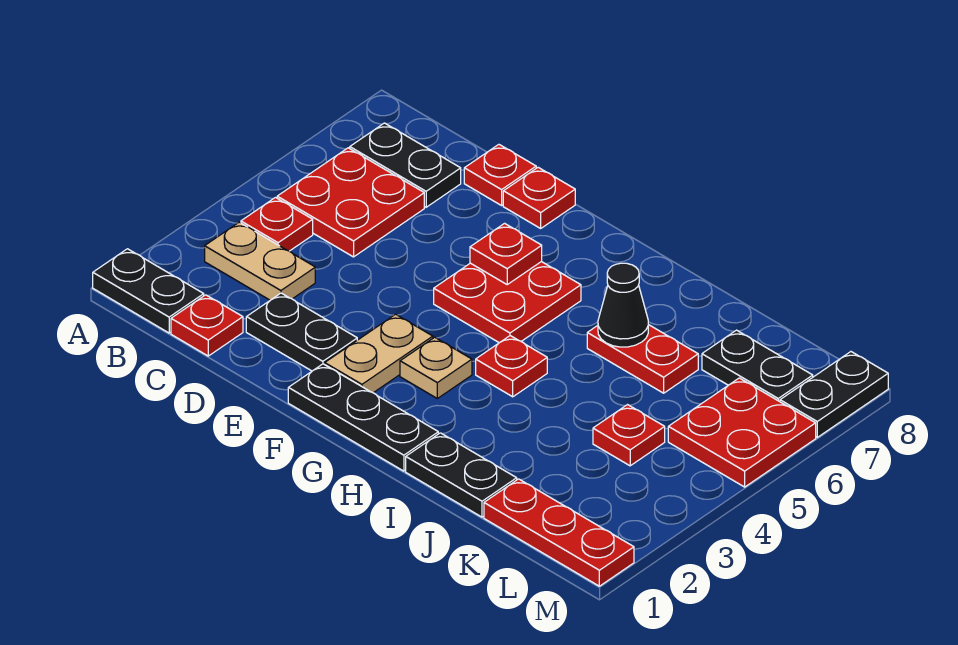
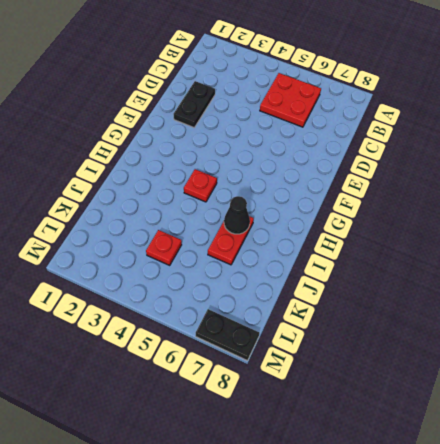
none -> black plate A1:B1 level 1
none -> tan plate B3:C3 level 1
none -> red plate B4 level 1

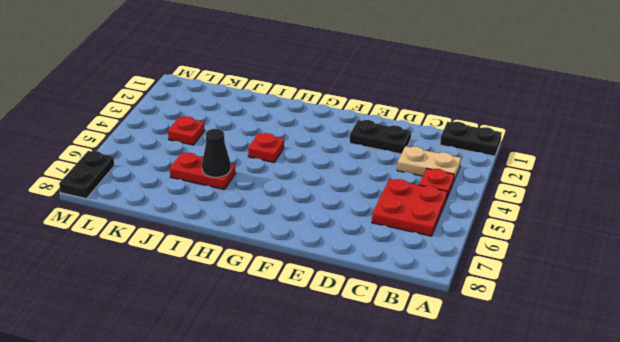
none -> black plate B7:C7 level 1
none -> red plate C1 level 1
none -> red plate D8 level 1

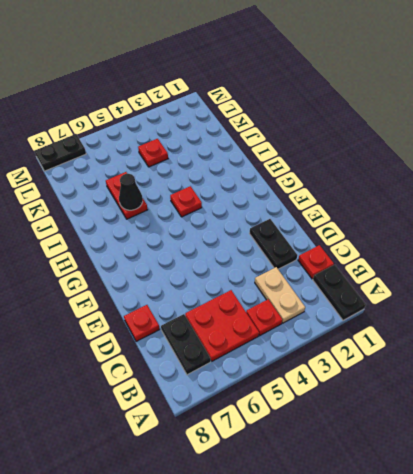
none -> red plate E8 level 1
none -> black plate F1:H1 level 1
none -> tan plate F2:F3 level 1

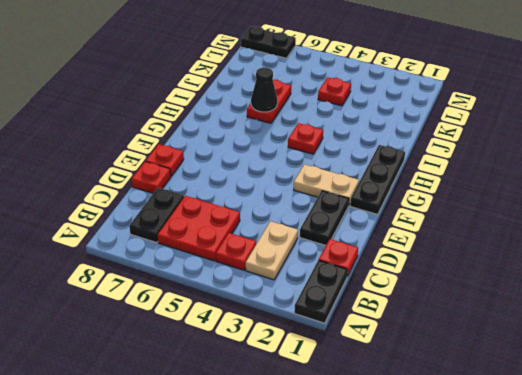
none -> red plate F5:G6 level 1
none -> tan plate G3 level 1
none -> black plate I1:J1 level 1

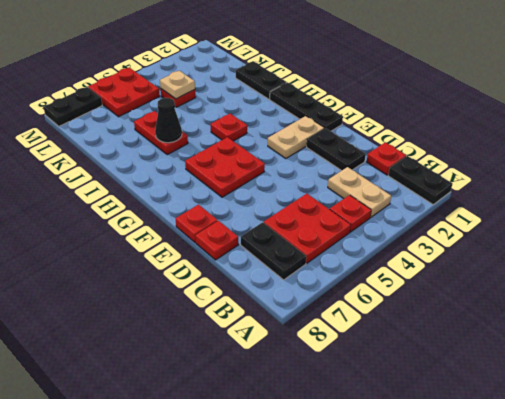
tan plate K4 level 2 -> tan plate G3 level 1
none -> red plate K1:M1 level 1
none -> black plate K7:L7 level 1
none -> red plate F6 level 2

